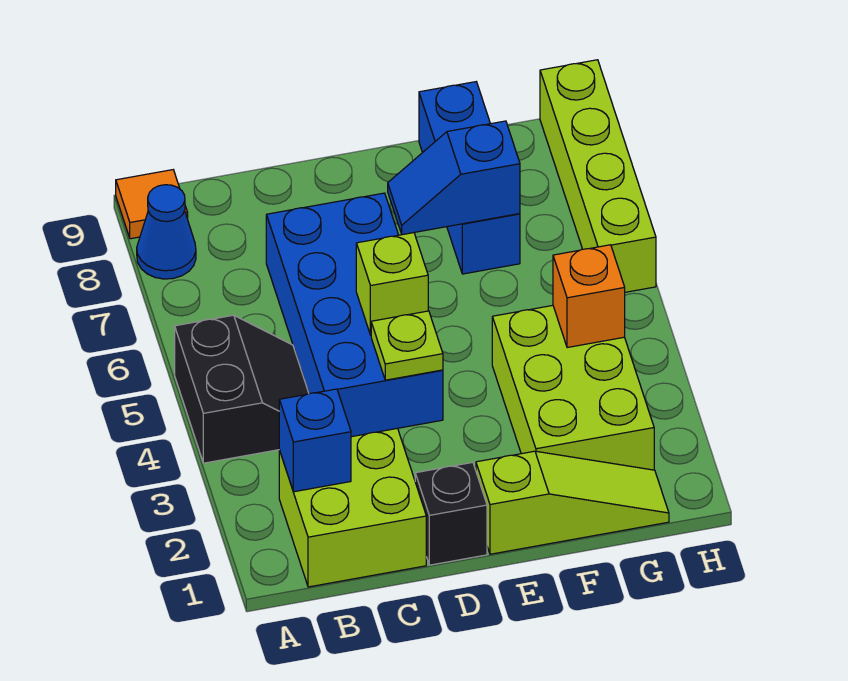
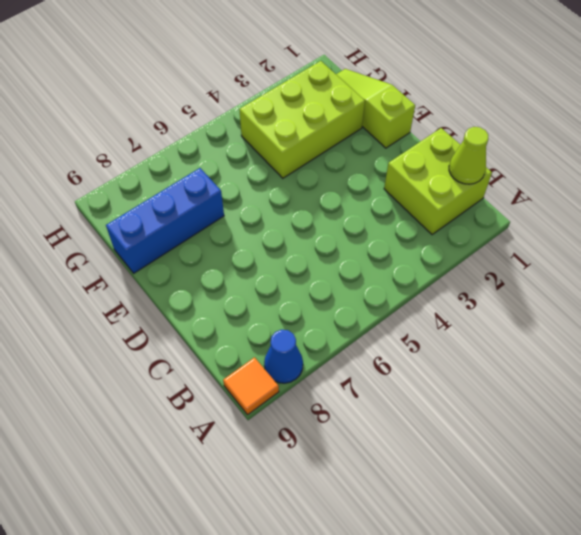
lime cone B1 level 2 -> none
none -> black slope A4:B5 level 1 top A
none -> blue brick C4:D7 level 1
none -> black brick D1 level 1

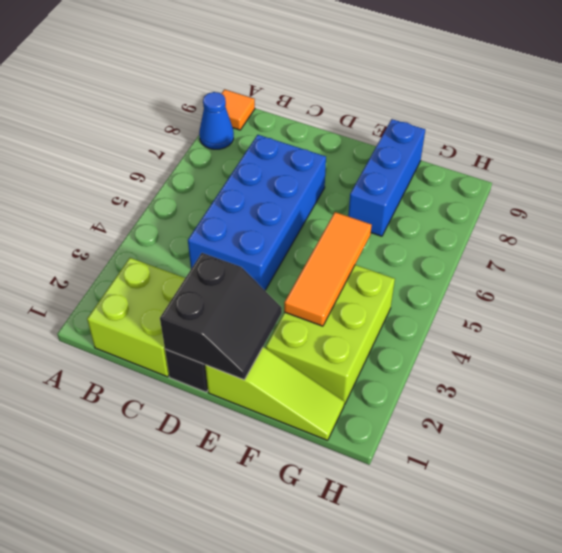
black slope D1:E2 level 2 top D -> black slope A4:B5 level 1 top A
orange tile F3:F5 level 2 -> none
none -> lime brick H6:H9 level 1
none -> blue brick B2 level 2
none -> lime plate D4 level 2

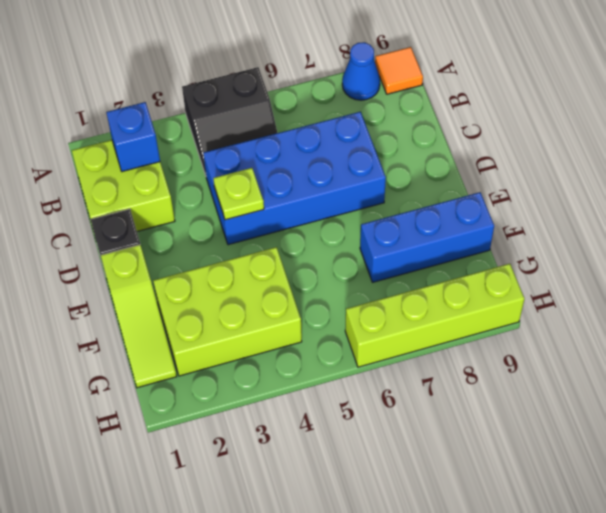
none -> lime brick D5 level 2
none -> blue slope E7:F7 level 2 top F
none -> orange brick G4 level 2

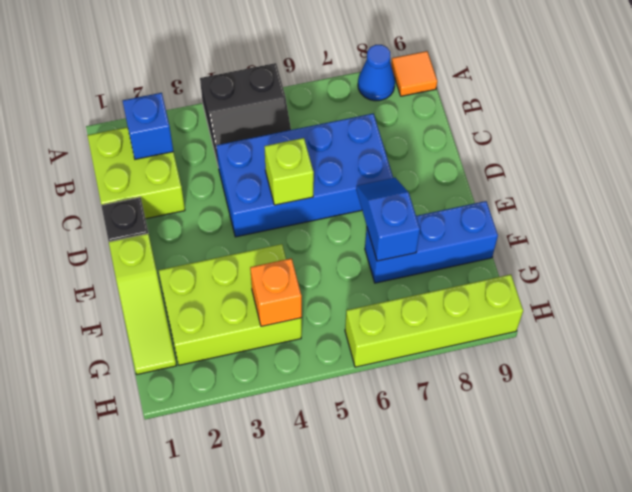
none -> lime plate D4 level 2

